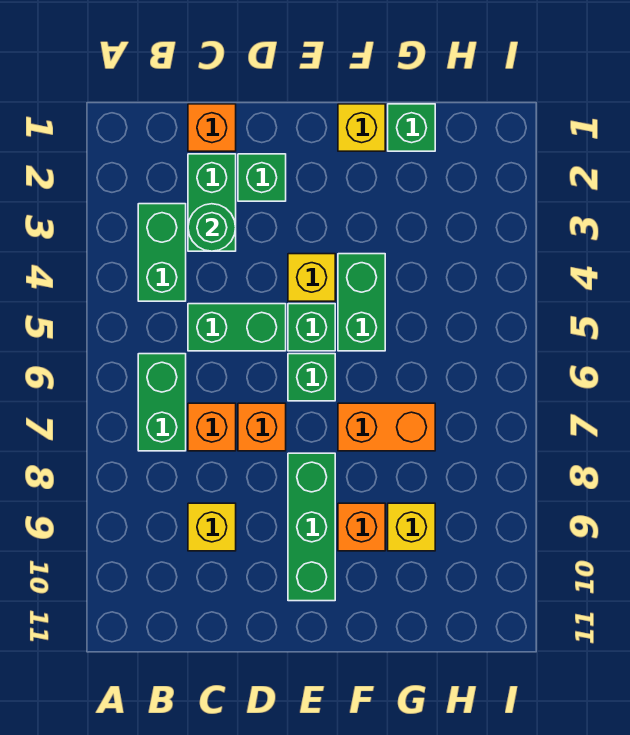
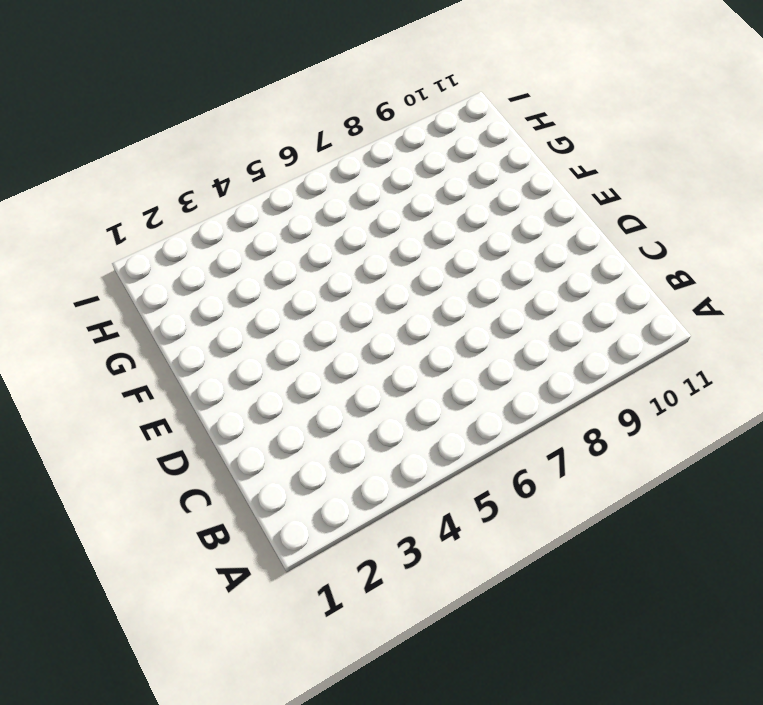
none -> green brick B3:B4 level 1
none -> green brick B6:B7 level 1
none -> orange brick C1 level 1

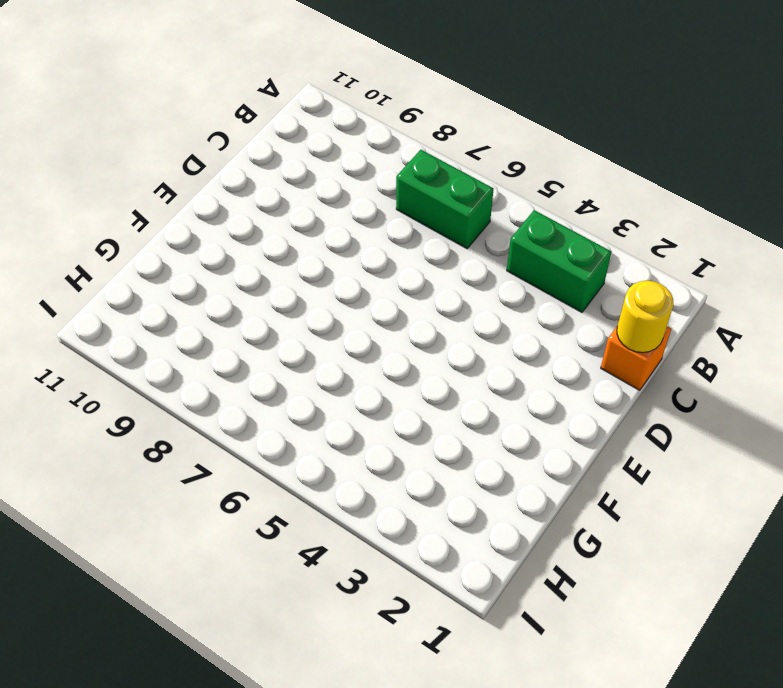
yellow round brick C1 level 2 -> none
none -> green brick C2:C3 level 1
none -> green brick C5:D5 level 1
none -> orange brick C7 level 1

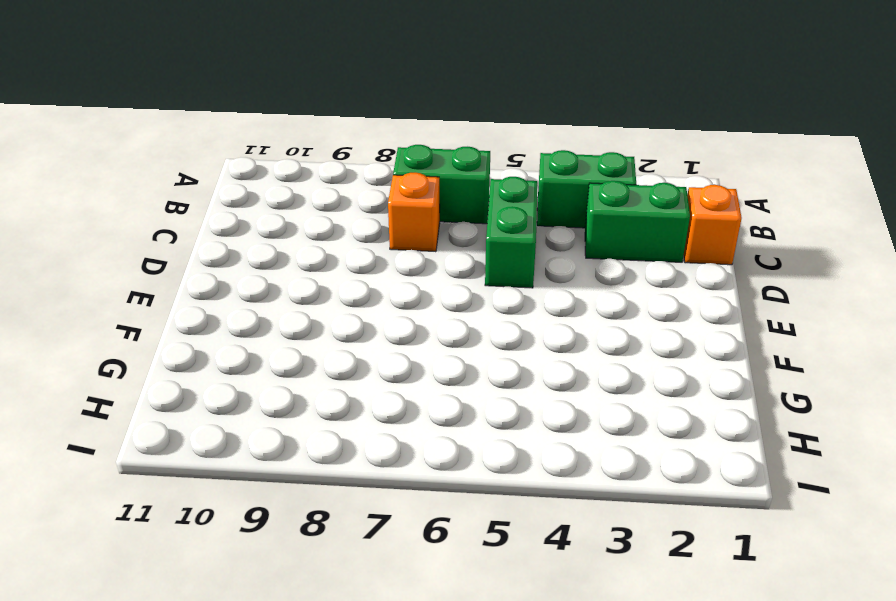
none -> yellow brick C9 level 1
none -> green brick D2 level 1
none -> orange brick D7 level 1

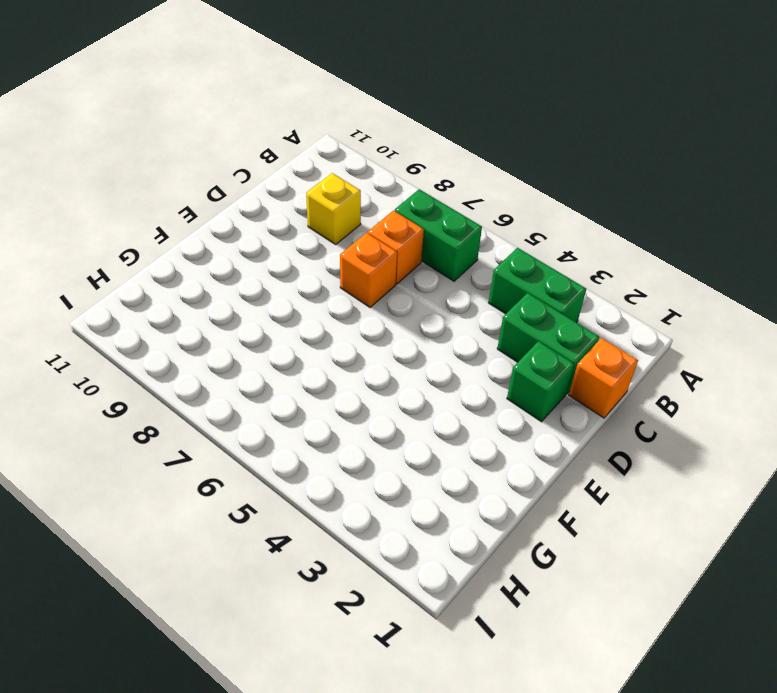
none -> green brick C5:D5 level 1
none -> yellow brick E4 level 1
none -> green brick E5 level 1

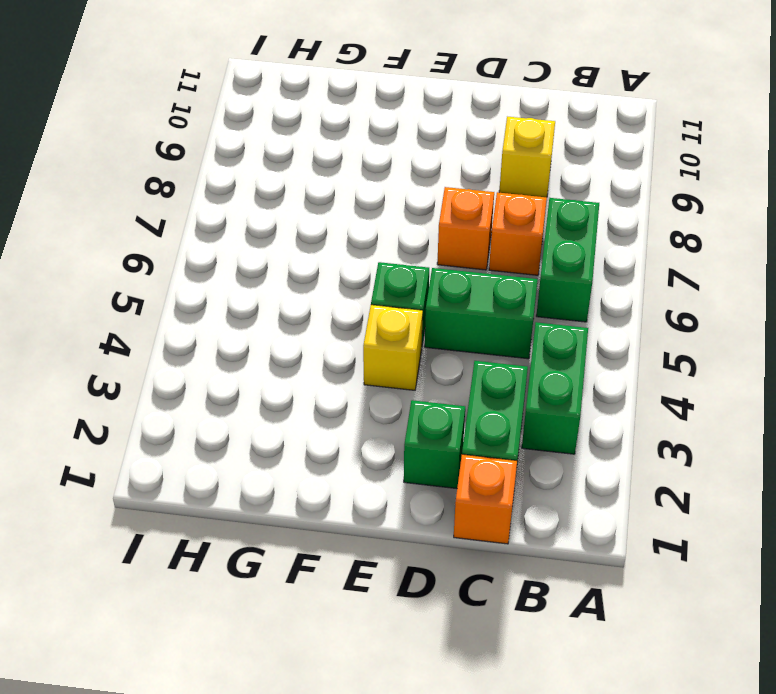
none -> green brick E6 level 1
none -> green brick E8:E10 level 1
none -> yellow brick F1 level 1

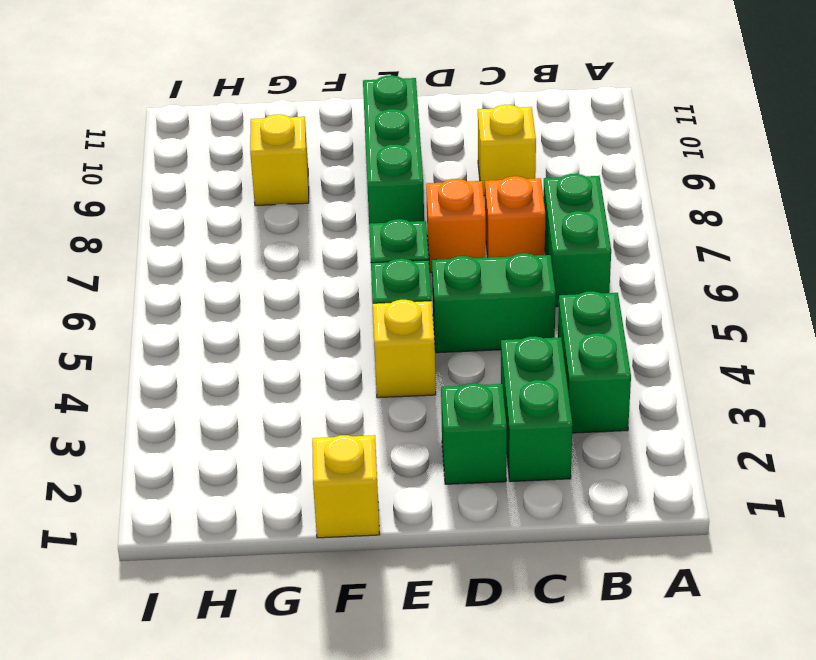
none -> orange brick C1 level 1
none -> green brick F4:F5 level 1
none -> orange brick F7:G7 level 1

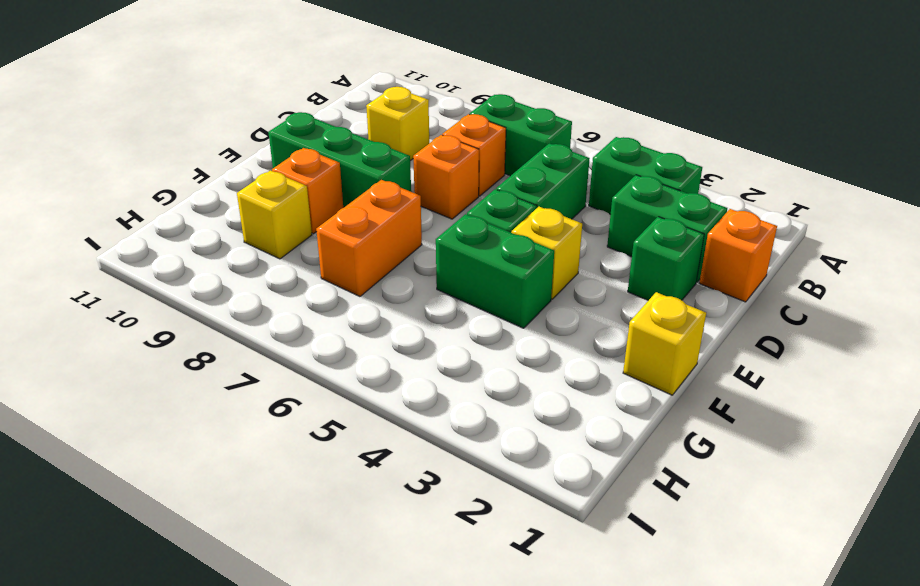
none -> green brick E6 level 1
none -> green brick G1 level 1
none -> green round brick C3 level 2

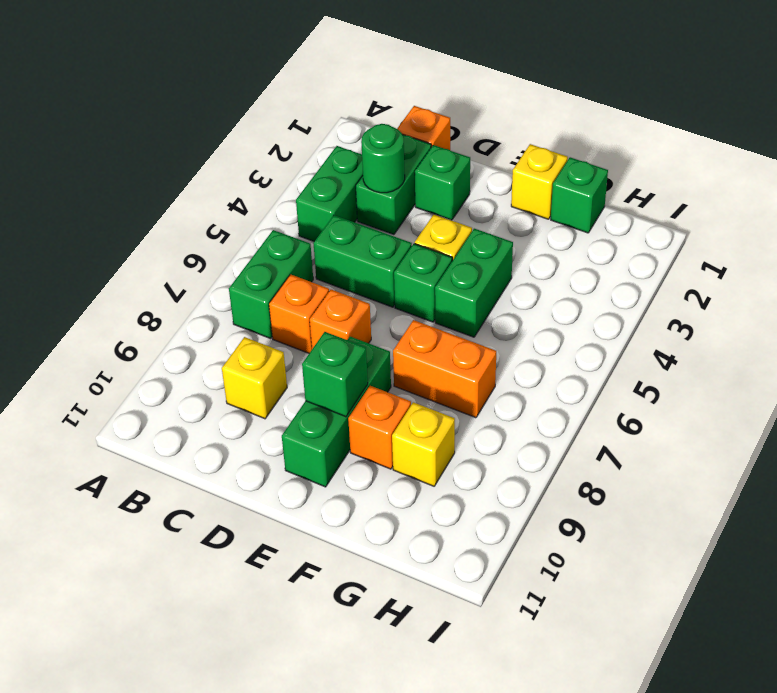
green brick E9 level 2 -> green brick E6 level 1

